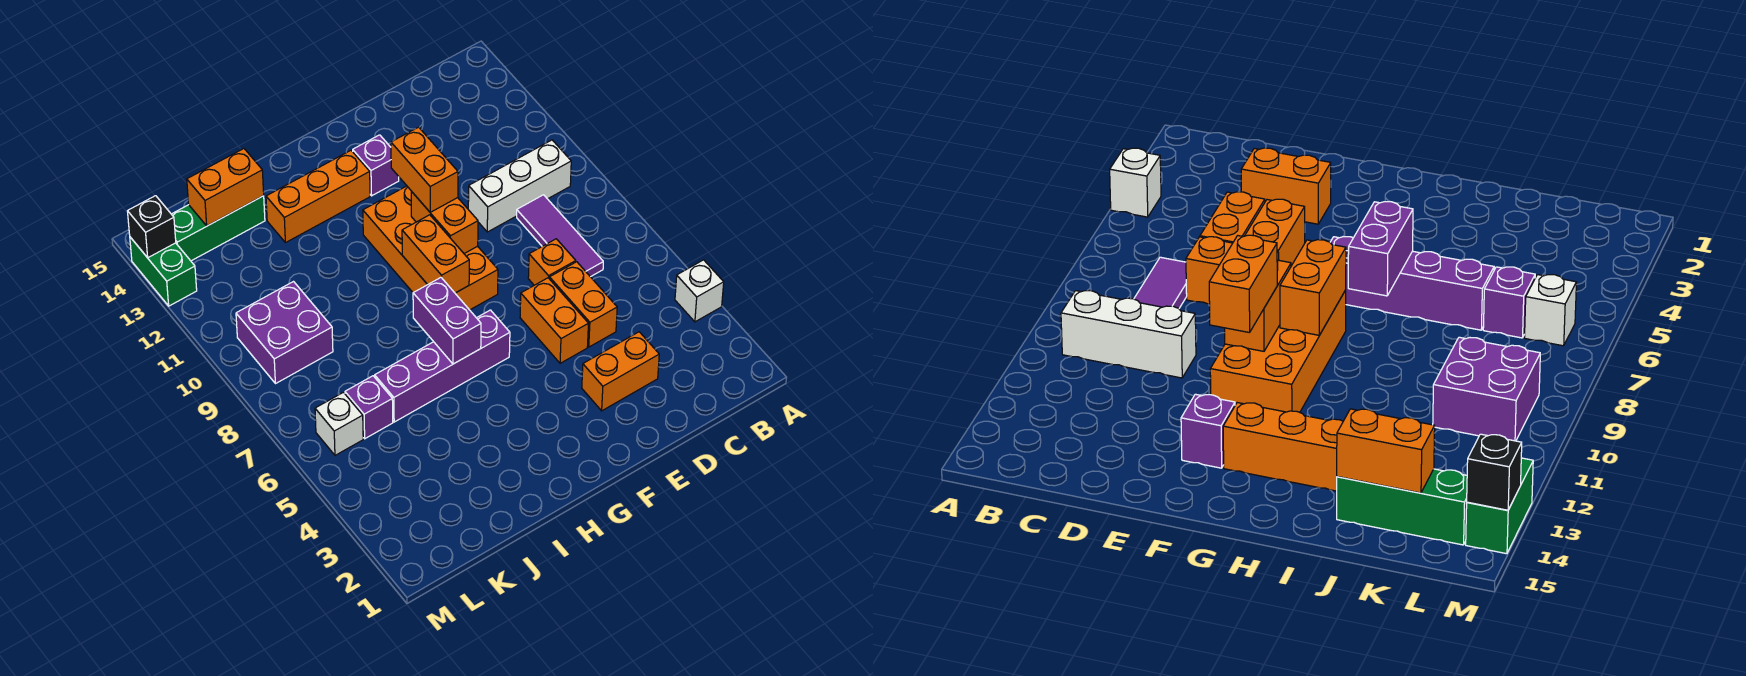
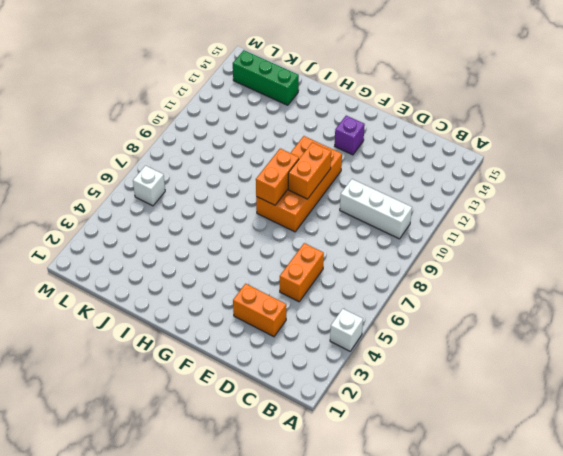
none -> purple tile C7:C9 level 1
none -> orange brick D7 level 1
none -> orange brick E5:E6 level 1

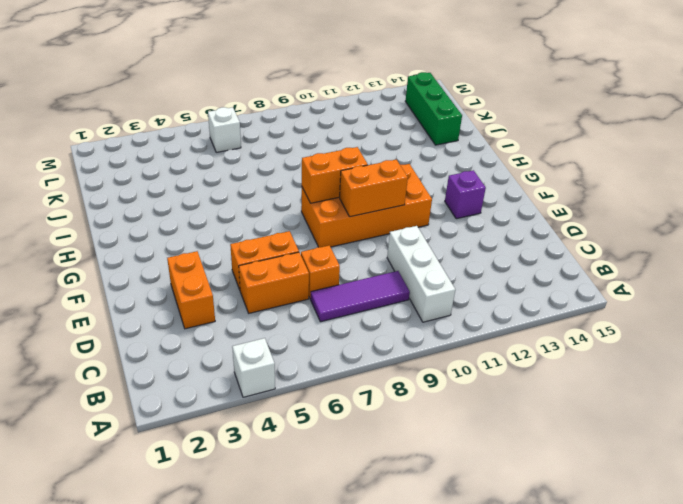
none -> purple brick G6:J6 level 1
none -> orange brick G13:I13 level 1
none -> purple brick K6 level 1

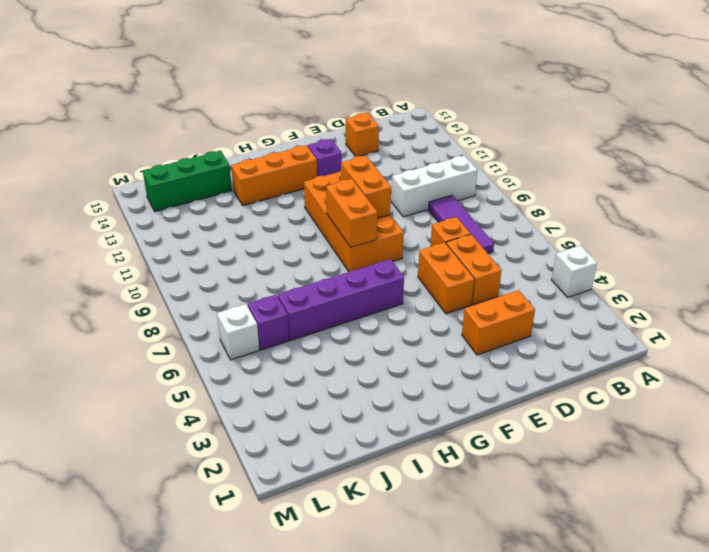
orange brick D14 level 1 -> none
none -> purple brick K9:L10 level 1
none -> green brick M13:M14 level 1
none -> purple brick H6:H7 level 2

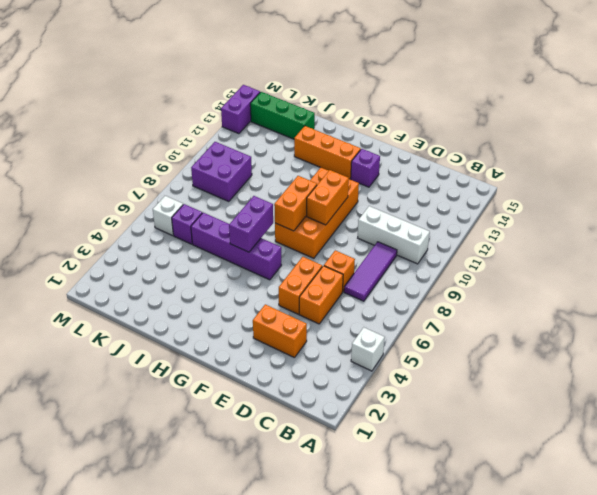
purple brick M13:M14 level 1 -> green brick M13:M14 level 1
none -> orange brick J14:K14 level 2
none -> black brick M14 level 2
none -> orange brick F10:F11 level 3

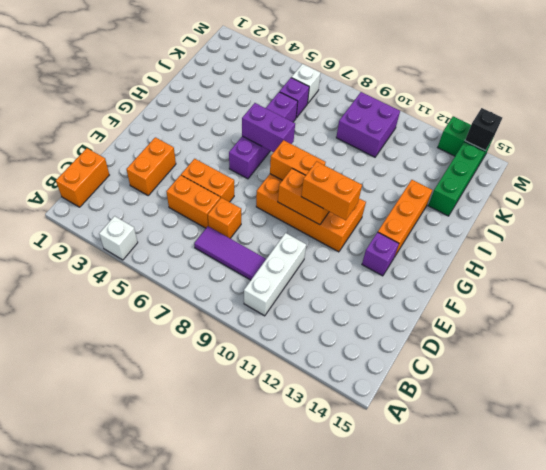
orange brick B1:C1 level 1 -> orange brick J14:K14 level 2

